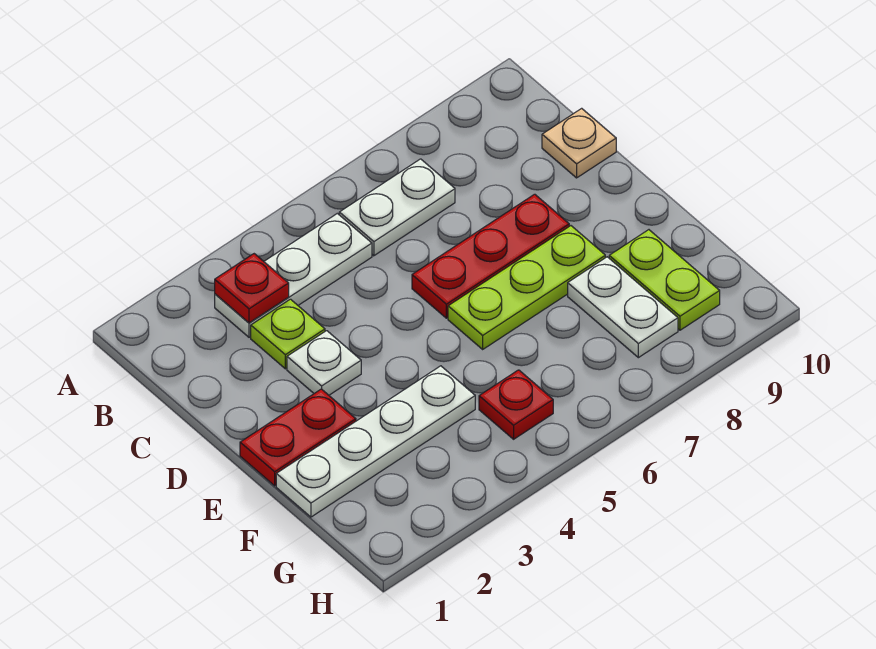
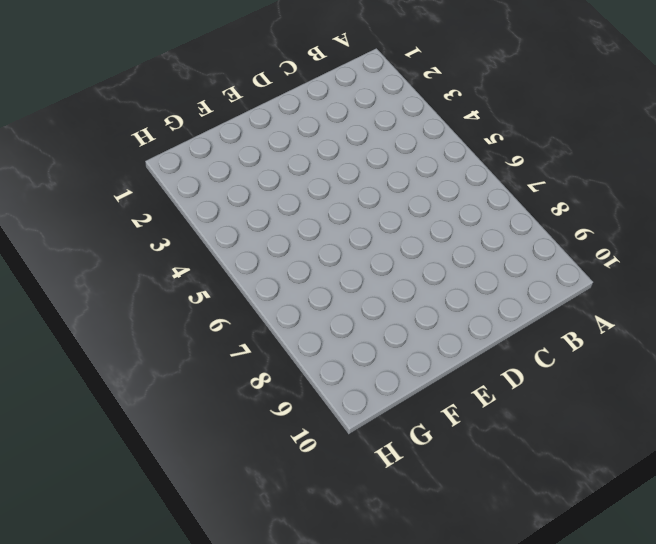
none -> white plate B3:B5 level 1
none -> white plate B6:B7 level 1
none -> lime plate C3 level 1

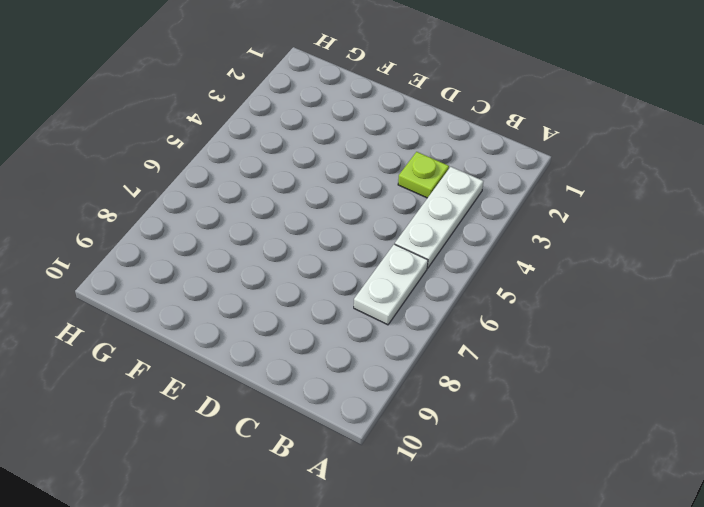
none -> tan plate C10 level 1
none -> white plate D3 level 1
none -> red plate D6:D8 level 1

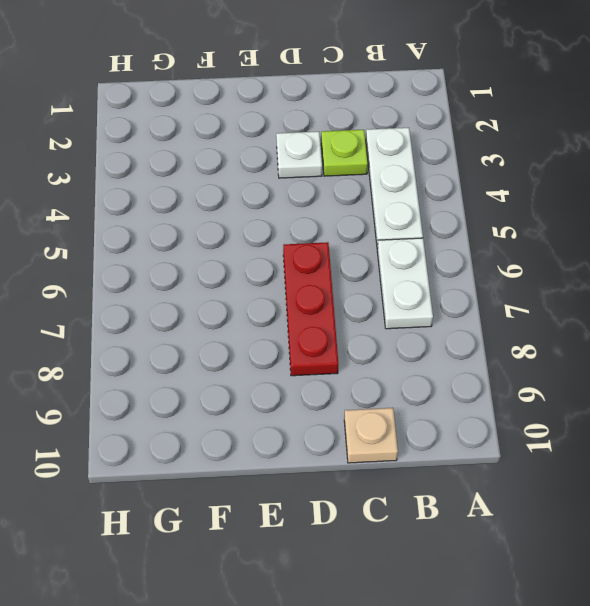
none -> red plate E1:E2 level 1
none -> lime plate E6:E8 level 1
none -> white plate F1:F4 level 1

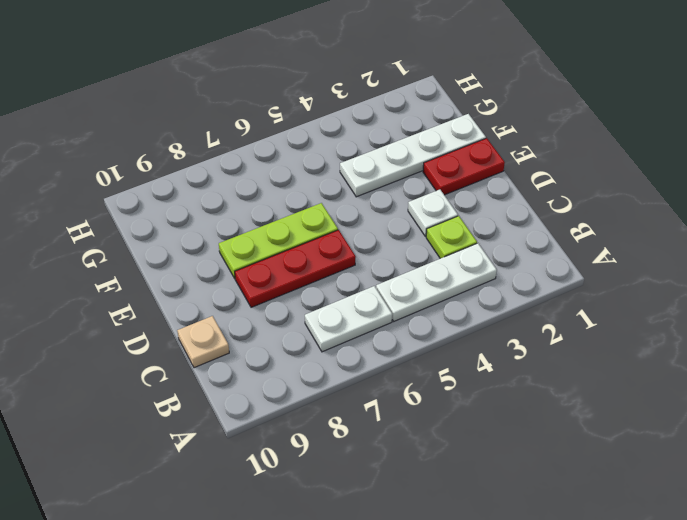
none -> white plate F8:G8 level 1
none -> lime plate F9:G9 level 1
none -> red plate G5 level 1

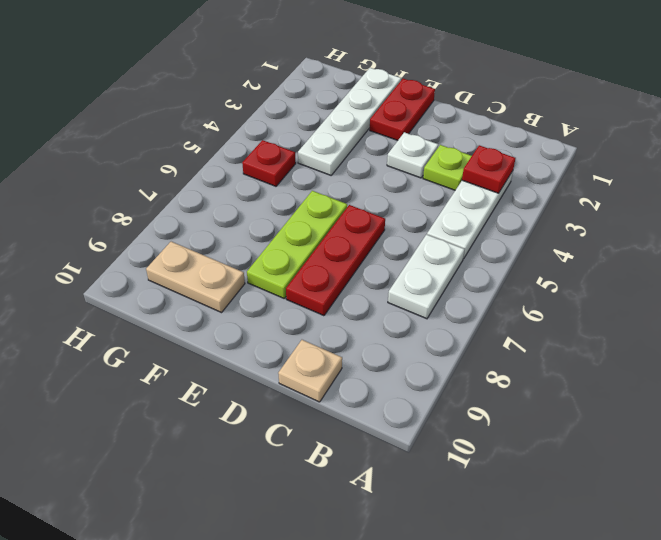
tan plate F9:G9 level 1 -> lime plate F9:G9 level 1
none -> white plate F8:G8 level 1

